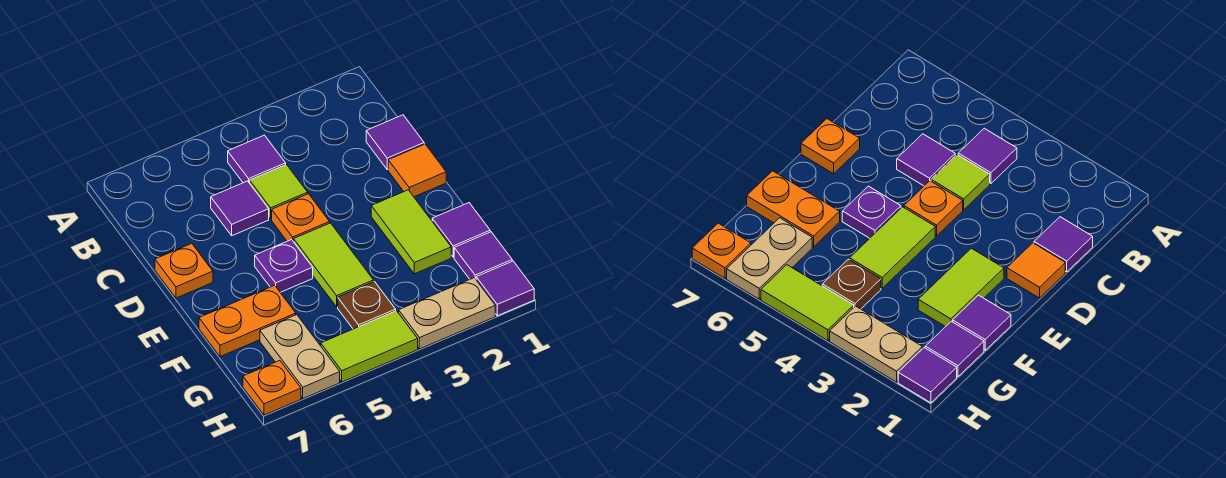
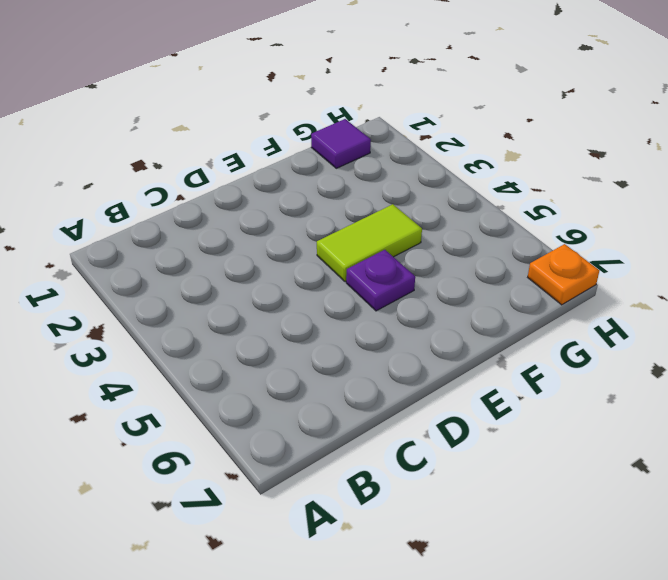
none -> purple tile B4 level 1
none -> purple tile C1 level 1
none -> lime tile C4 level 1

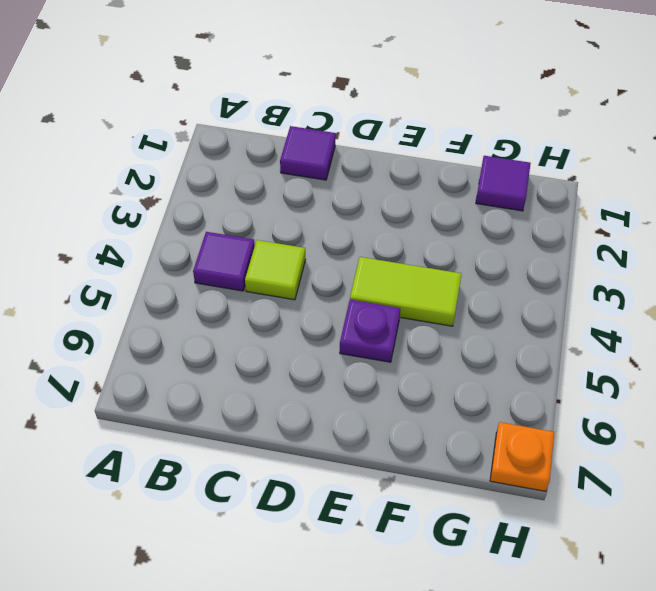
none -> purple tile C5 level 1
none -> orange tile D1 level 1
none -> orange plate D4 level 1

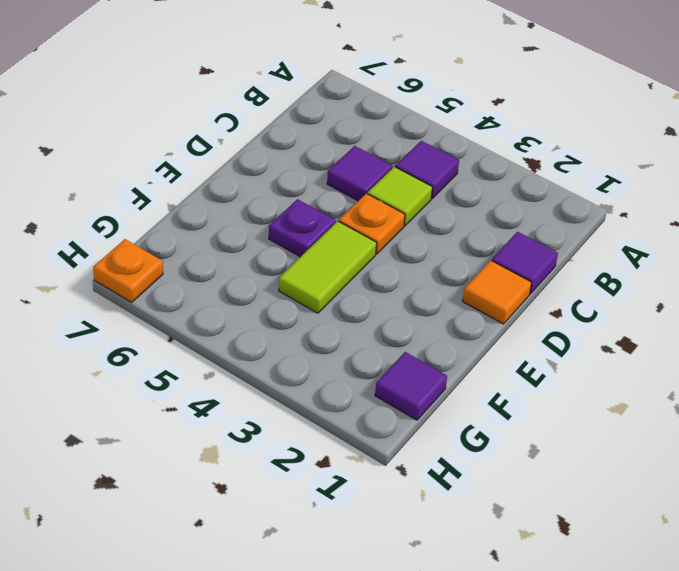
none -> orange plate D7 level 1
none -> lime tile E2:F2 level 1
none -> purple tile F1 level 1

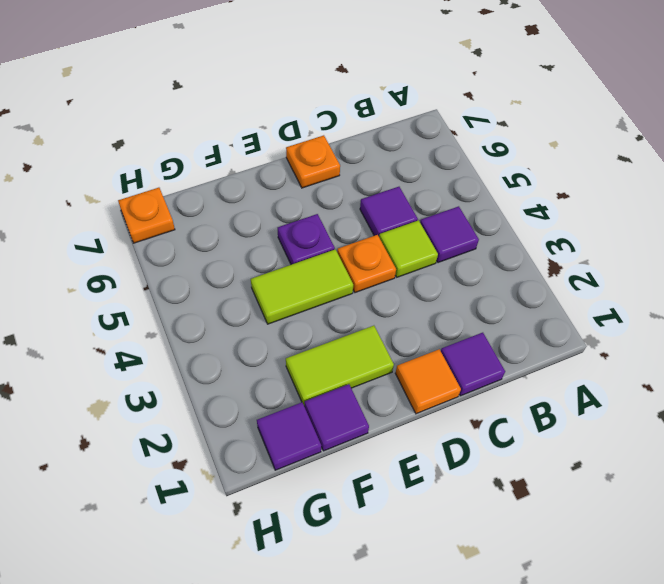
none -> orange plate F6:F7 level 1
none -> brown plate G4 level 1
none -> tan plate G6:H6 level 1

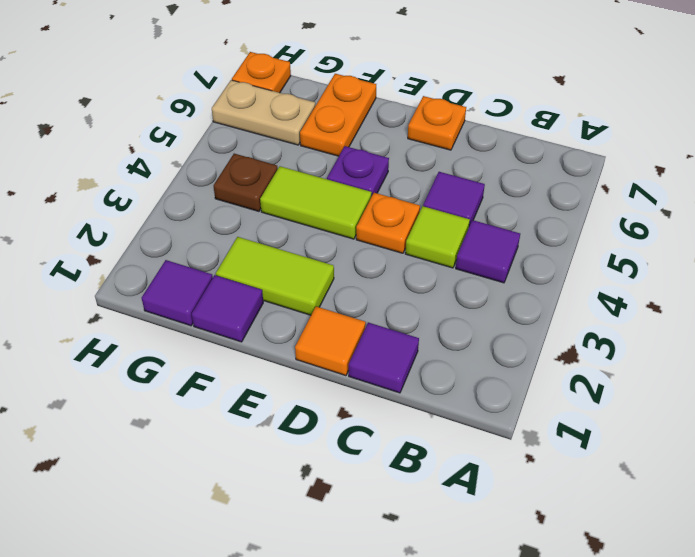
none -> purple tile H1 level 1
none -> tan plate H2:H3 level 1
none -> lime tile H4:H5 level 1

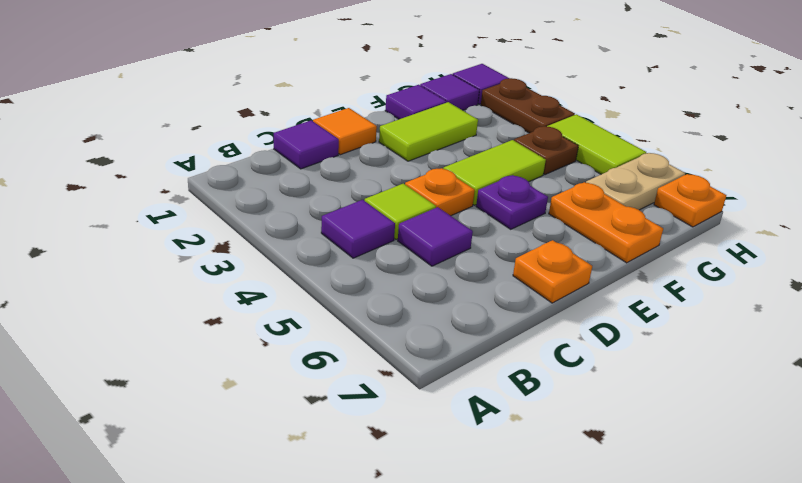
brown plate H2:H3 level 1 -> tan plate H2:H3 level 1

